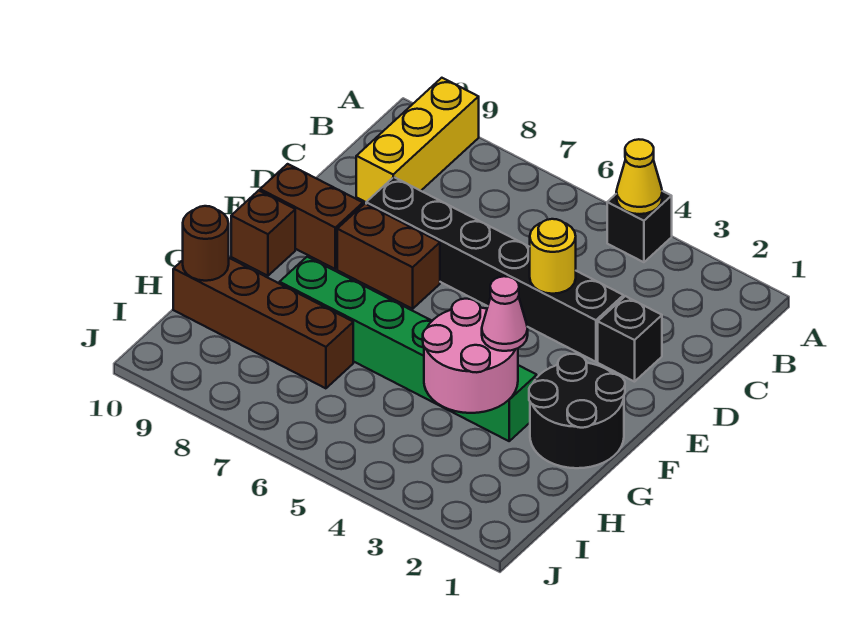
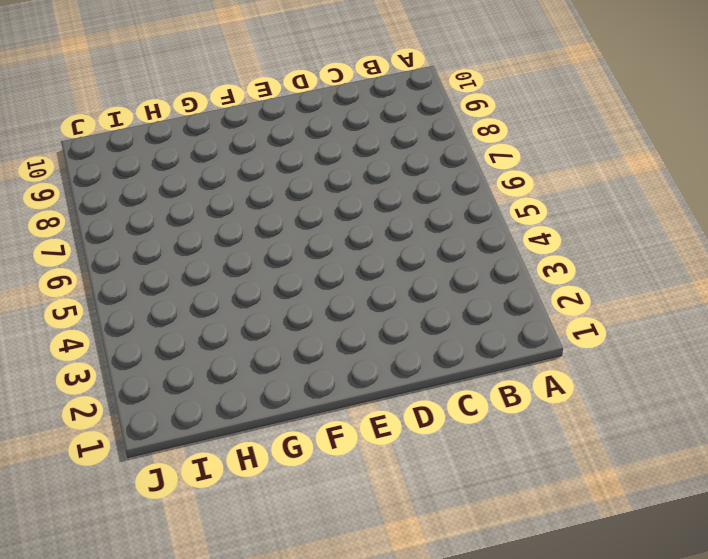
none -> black brick A4 level 1
none -> yellow brick A9:C9 level 1
none -> black brick D2 level 1

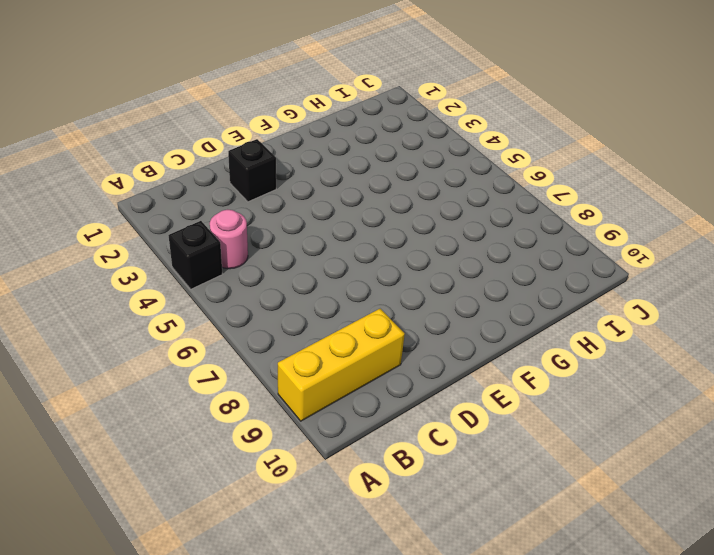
pink round brick B4 level 1 -> none
none -> black brick D3:D8 level 1
none -> brown brick E7:E8 level 1
none -> brown brick E9:E10 level 1

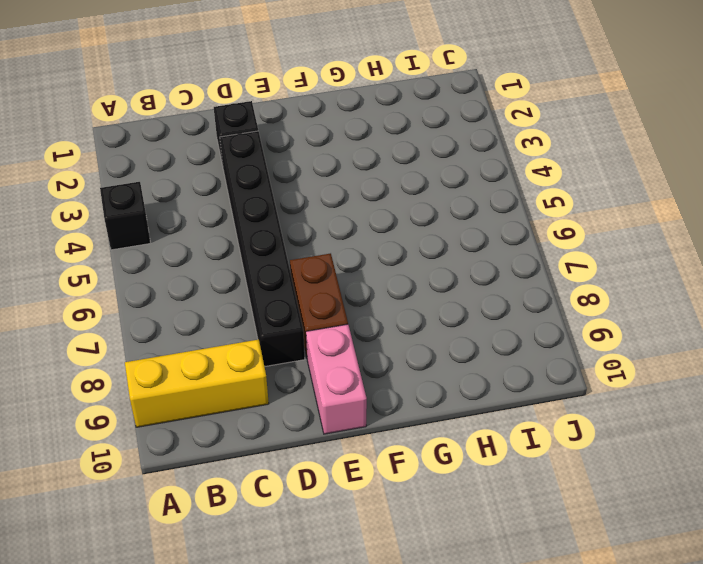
pink brick E9:E10 level 1 -> brown brick E9:E10 level 1
none -> black round brick F1:G2 level 1
none -> brown brick F10 level 1
none -> green brick G3:G8 level 1

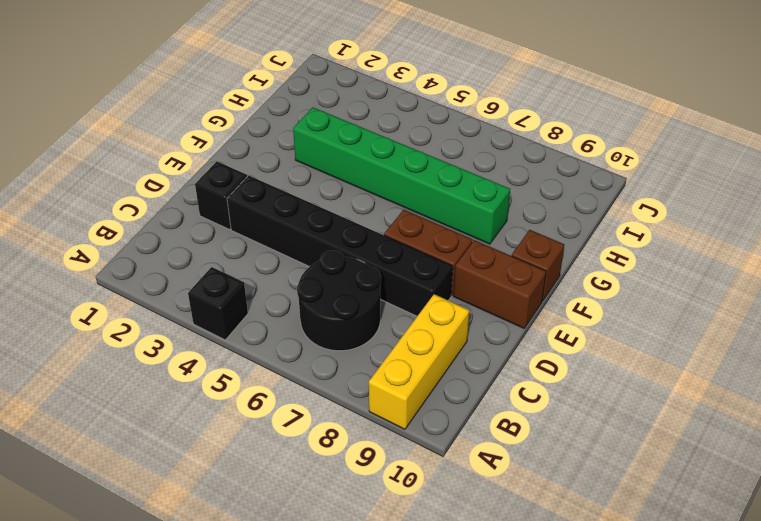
black round brick B6:C7 level 1 -> black round brick F1:G2 level 1
none -> brown brick H7:H10 level 1
none -> yellow cone A4 level 2
none -> yellow round brick D4 level 2

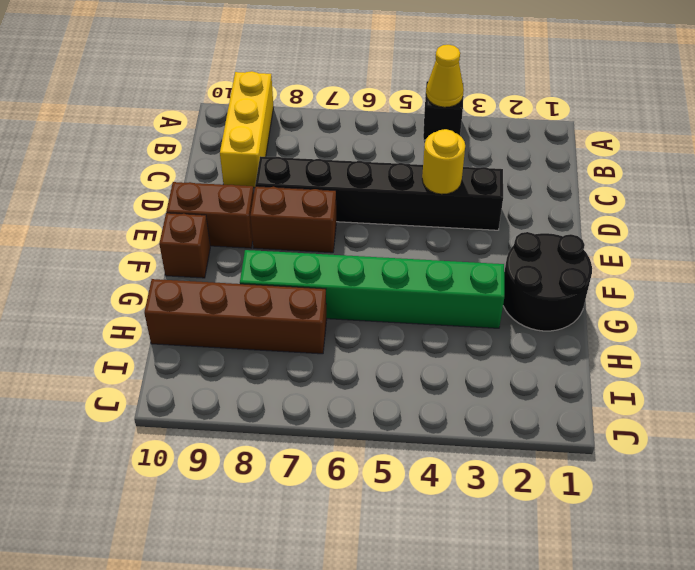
none -> black brick D2 level 1
none -> pink round brick G3:H4 level 2
none -> brown round brick H10 level 2

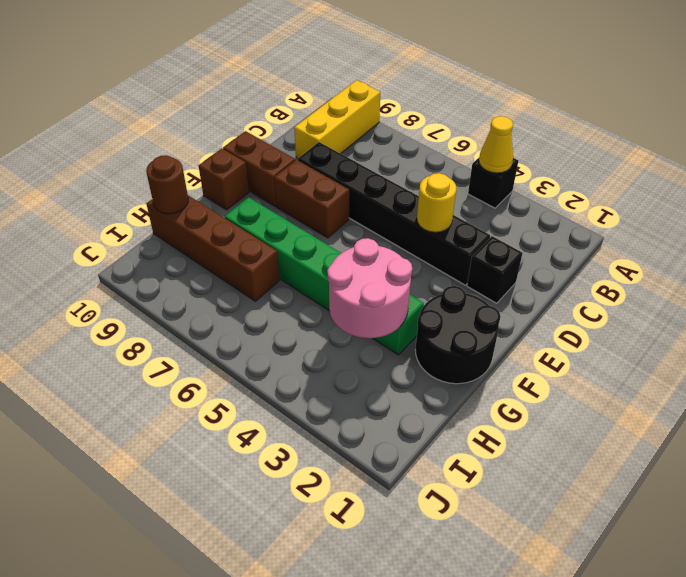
none -> pink cone G3 level 3

